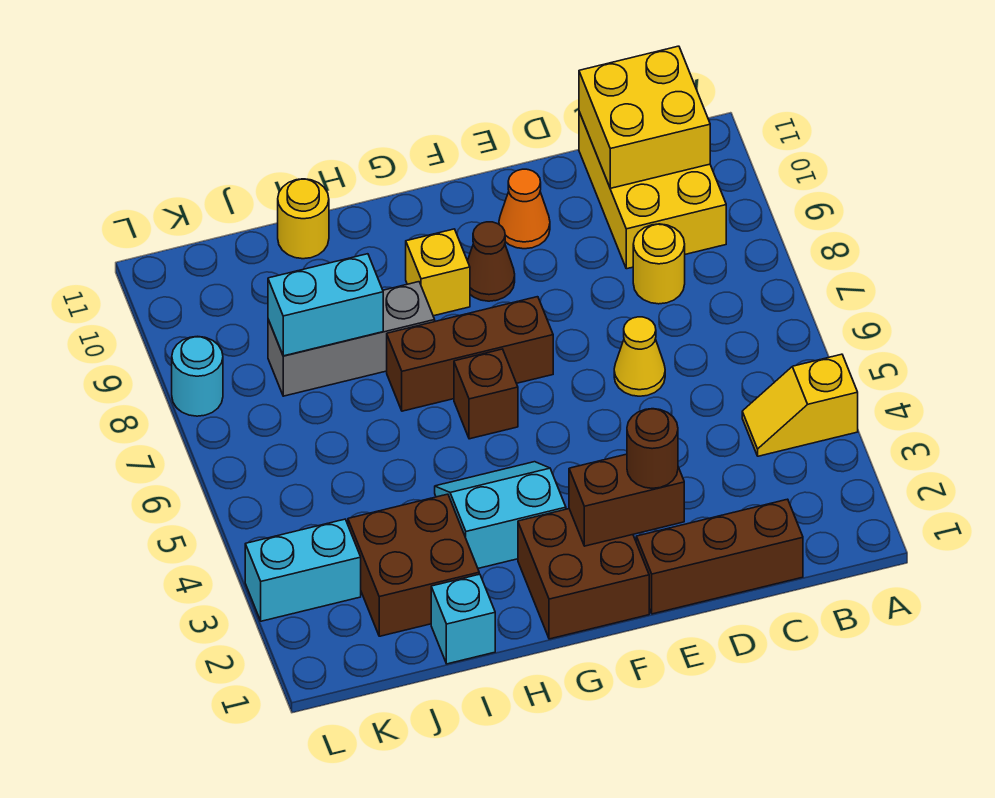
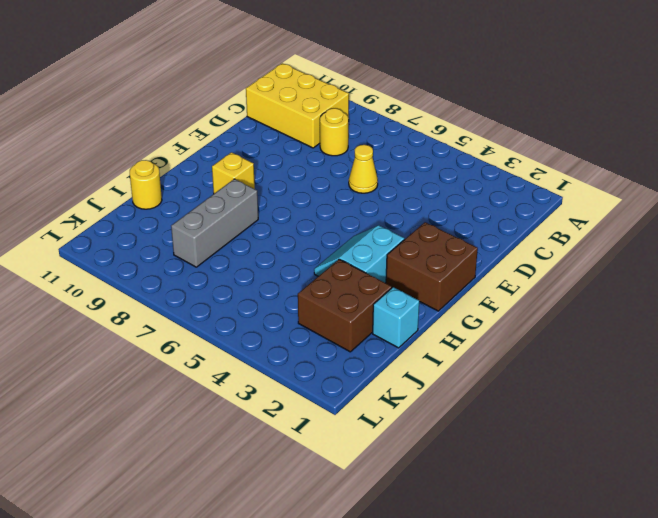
none -> yellow slope A4:B4 level 1 top A
none -> brown brick C1:E1 level 1
none -> orange cone E10 level 1

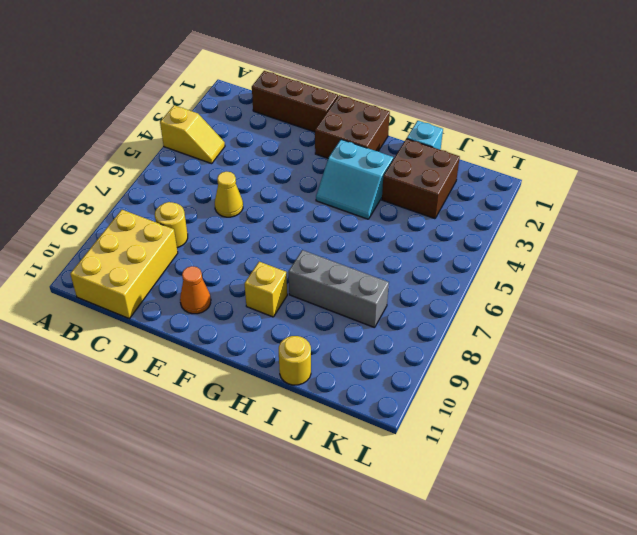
none -> brown brick F7:H7 level 1
none -> brown cone F9 level 1
none -> brown brick G6 level 1

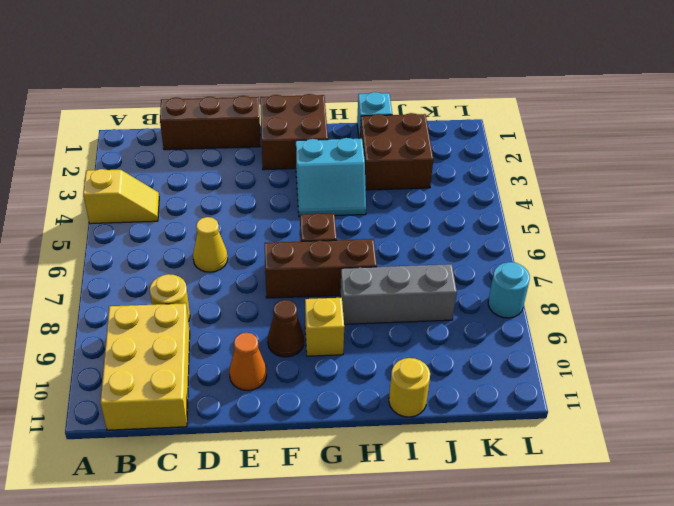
none -> cyan brick K3:L3 level 1
none -> yellow brick B10:C11 level 2
none -> brown brick E2:F2 level 2

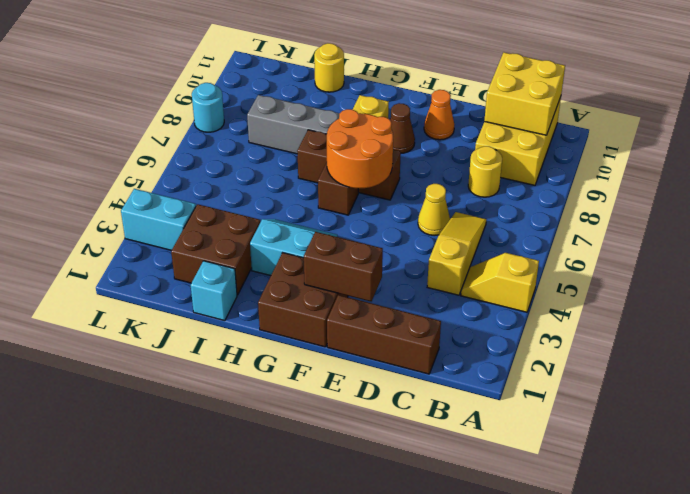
yellow slope C4:C6 level 1 top 4 -> none
orange round brick F6:G7 level 2 -> none
none -> cyan brick I8:J8 level 2
none -> brown round brick E2 level 3

